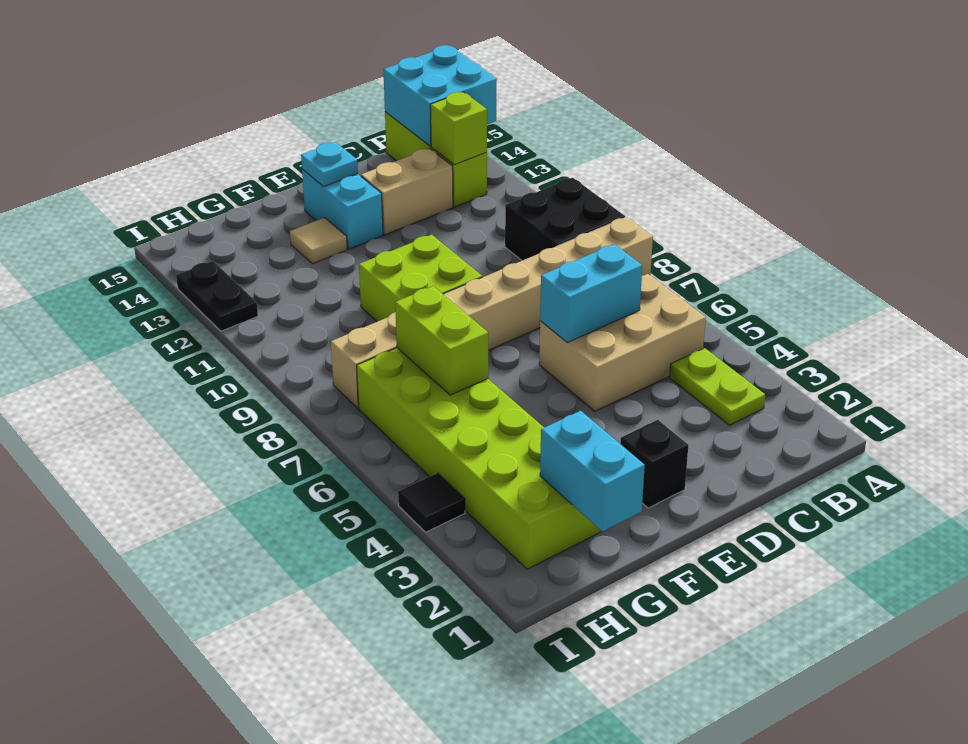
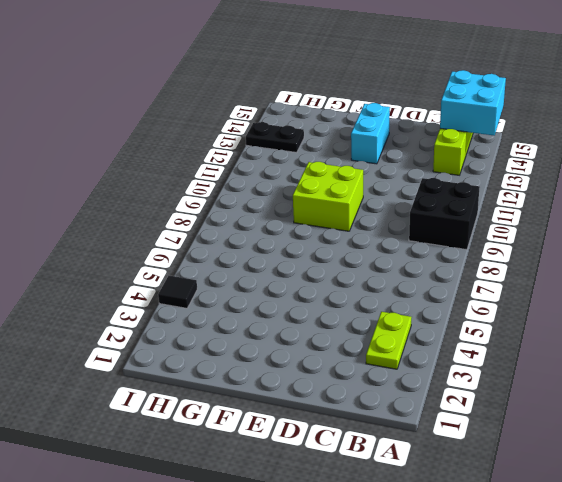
black plate H13:I13 level 1 -> black plate I12:I13 level 1
none -> tan brick A8:H8 level 1
none -> tan brick B5:D6 level 1
none -> tan brick C13:D13 level 1

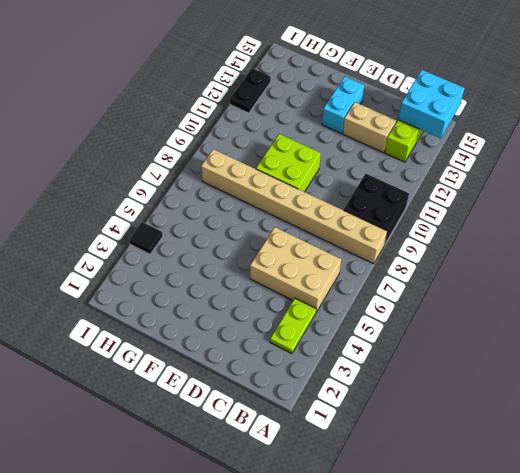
none -> black brick E2 level 1
none -> tan tile F13 level 1
none -> lime brick G2:H7 level 1

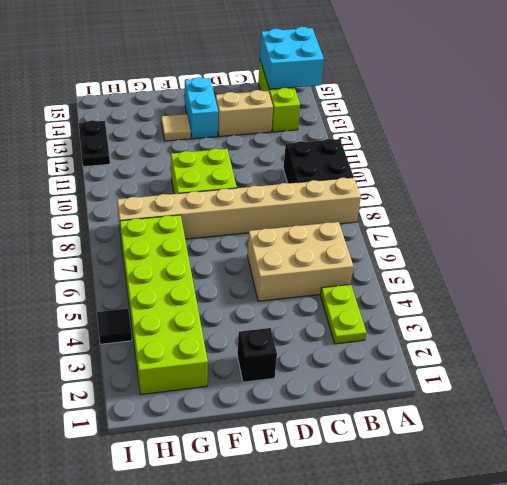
none -> lime brick B13 level 2
none -> cyan brick C6:D6 level 2
none -> cyan plate E14 level 2

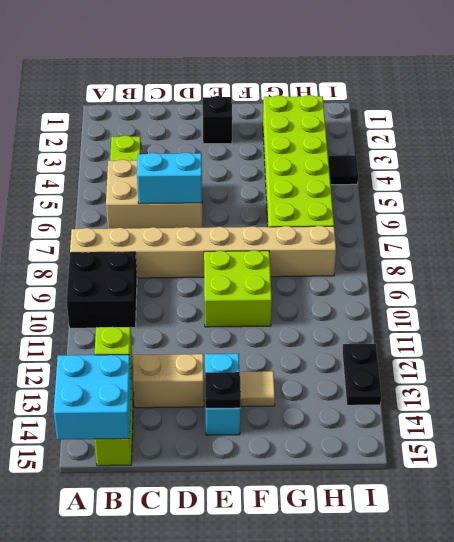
black plate E14 level 2 -> cyan plate E14 level 2
none -> cyan brick G1:G2 level 2
none -> lime brick G6:G7 level 2

